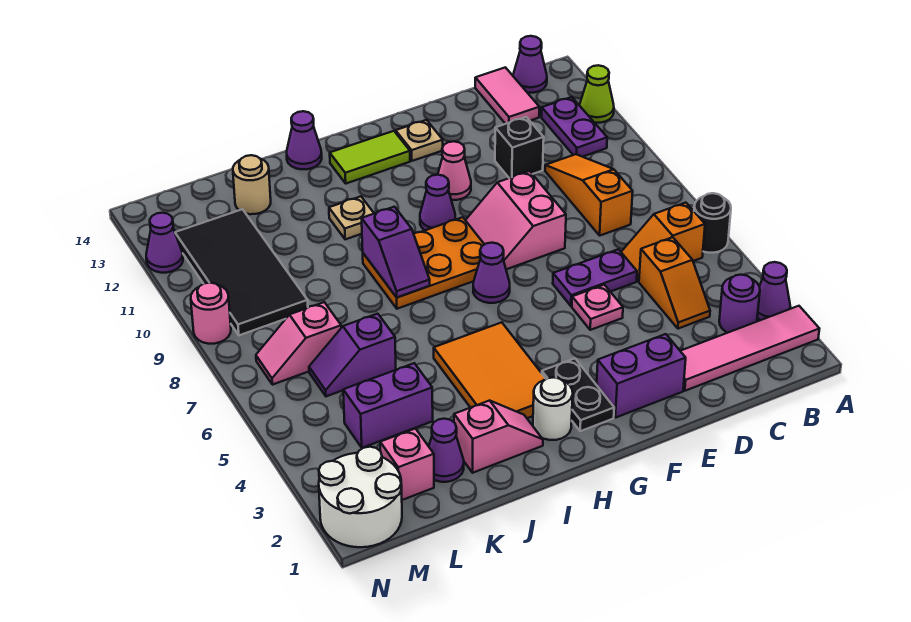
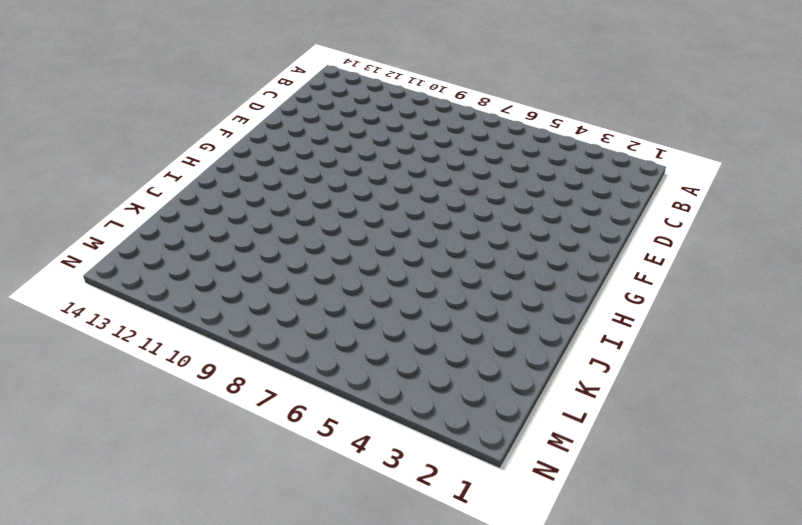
none -> pink tile A2:D2 level 1
none -> purple cone A3 level 1
none -> black round brick A6 level 1
none -> lime cone A12 level 1

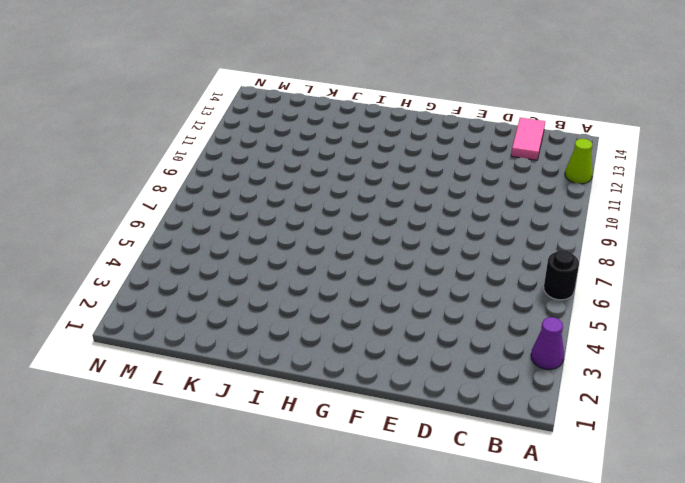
none -> pink tile A2:D2 level 1
none -> purple round brick B3 level 1
none -> orange slope B6:C6 level 1 top B
none -> purple plate B11:B12 level 1

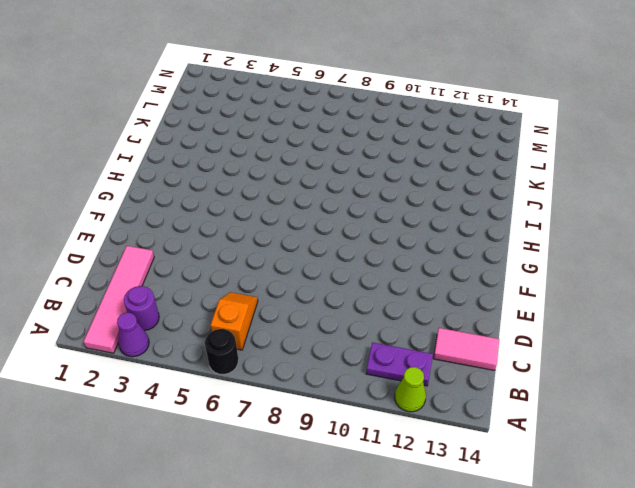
none -> purple cone B14 level 1
none -> orange slope C4:C5 level 1 top 5
none -> orange slope C8:C10 level 1 top 8
none -> purple plate D6:E6 level 1

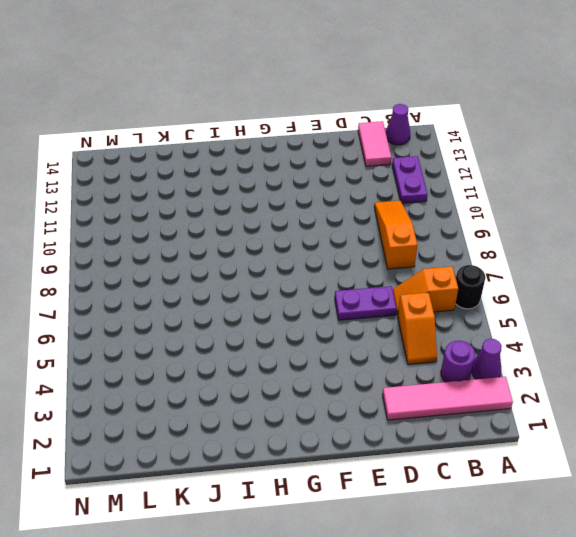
none -> lime cone A12 level 1
none -> black brick D11 level 1
none -> purple brick E2:F2 level 1
none -> pink plate E5 level 1

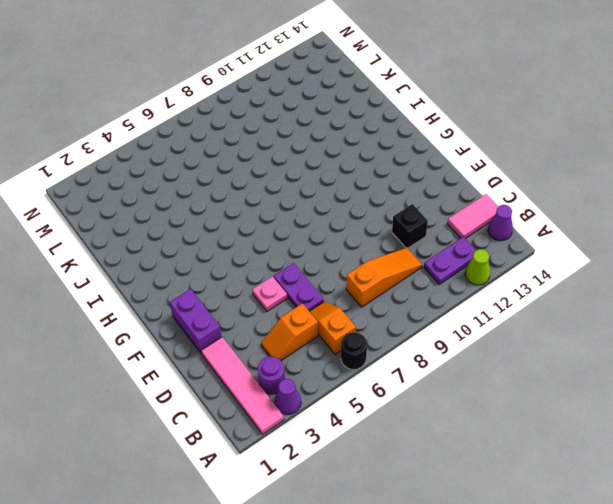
none -> pink slope E8:F9 level 1 top E
none -> pink cone F11 level 1
none -> tan plate F13 level 1
none -> black plate G2:G3 level 1

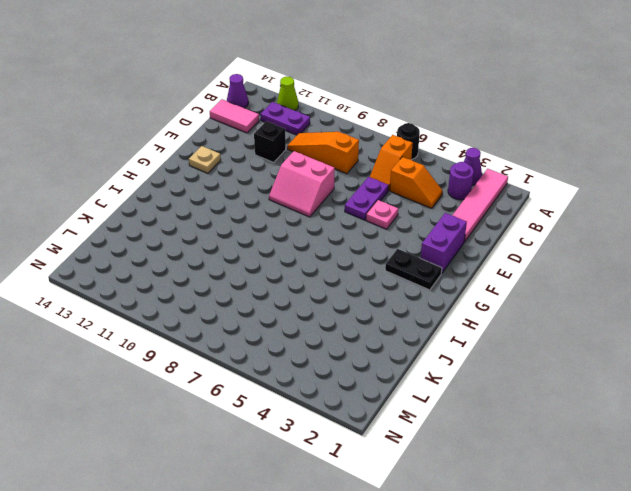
none -> pink cone F11 level 1
none -> purple cone G7 level 1
none -> orange plate G8:I9 level 1
none -> purple cone G10 level 1

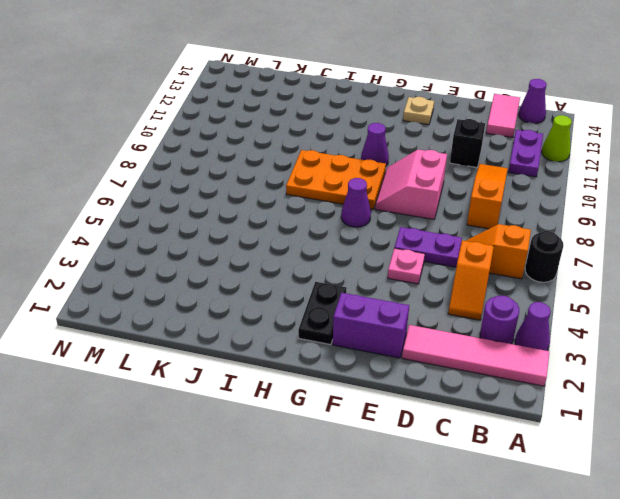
none -> pink cone F11 level 1
none -> lime tile G13:H13 level 1
none -> white round brick H2 level 1
none -> orange tile H3:I5 level 1

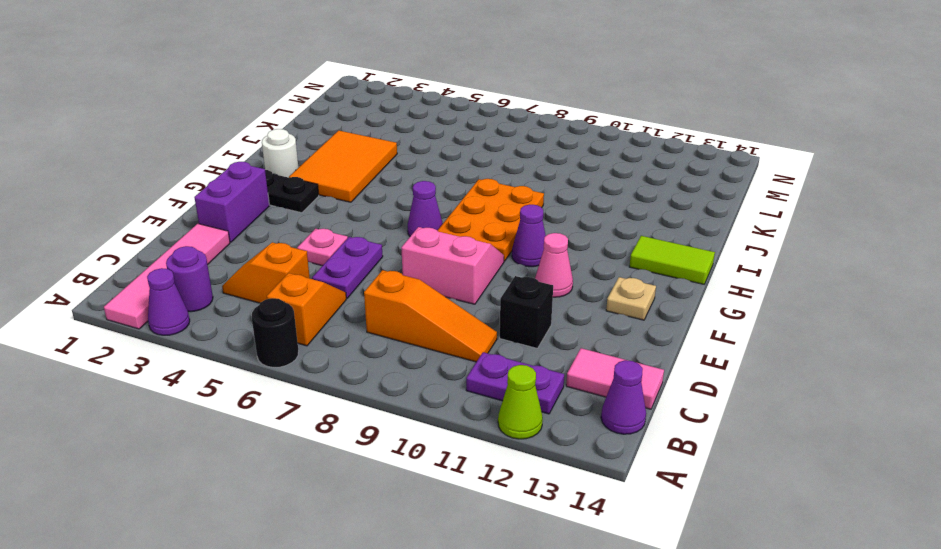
orange tile H3:J4 level 1 -> orange tile H3:I5 level 1
lime tile H13:H14 level 1 -> lime tile G13:H13 level 1
none -> pink slope I2:J2 level 1 top J
none -> tan plate I11 level 1
none -> purple cone I14 level 1
none -> purple cone K2 level 1

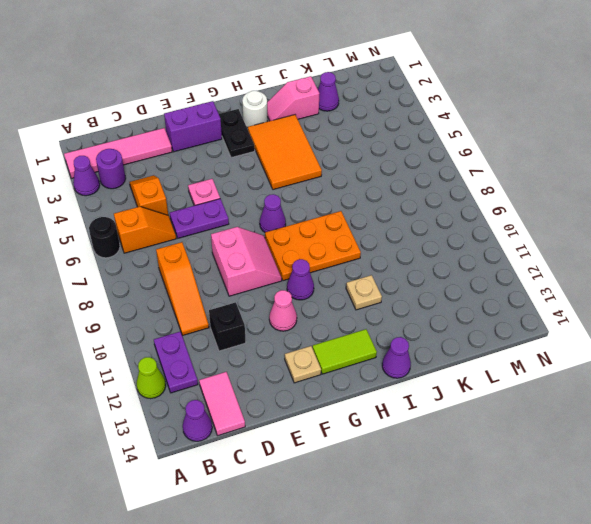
none -> purple brick K4:L4 level 1
none -> purple slope K6:L6 level 1 top K
none -> tan round brick K13 level 1
none -> pink brick L2 level 1

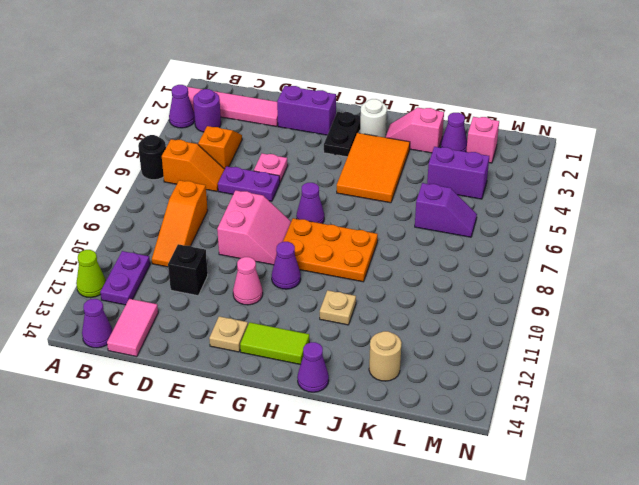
none -> pink slope L7:M7 level 1 top L
none -> black tile L9:M12 level 1
none -> white round brick M1:N2 level 1
none -> pink round brick N9 level 1

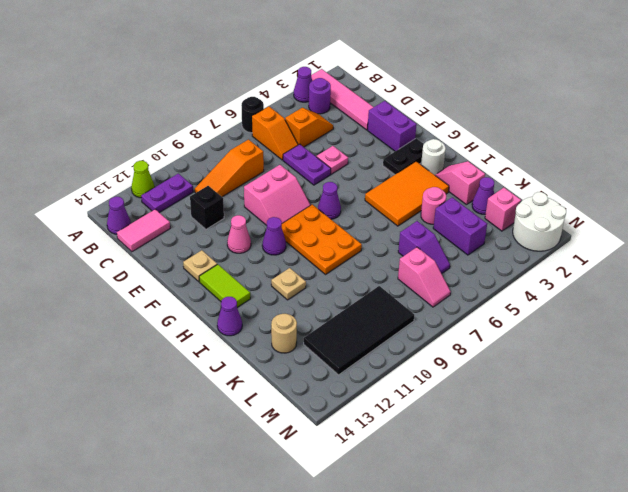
pink round brick J4 level 1 -> pink round brick N9 level 1
none -> purple cone N12 level 1
none -> purple slope I8:I9 level 2 top 9

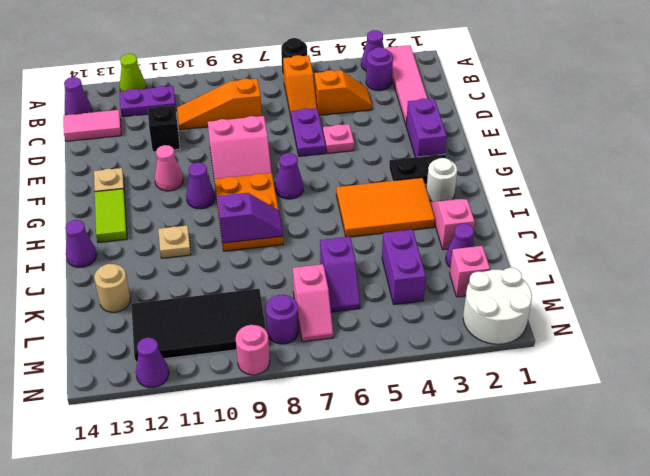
purple round brick M8 level 1 -> none

